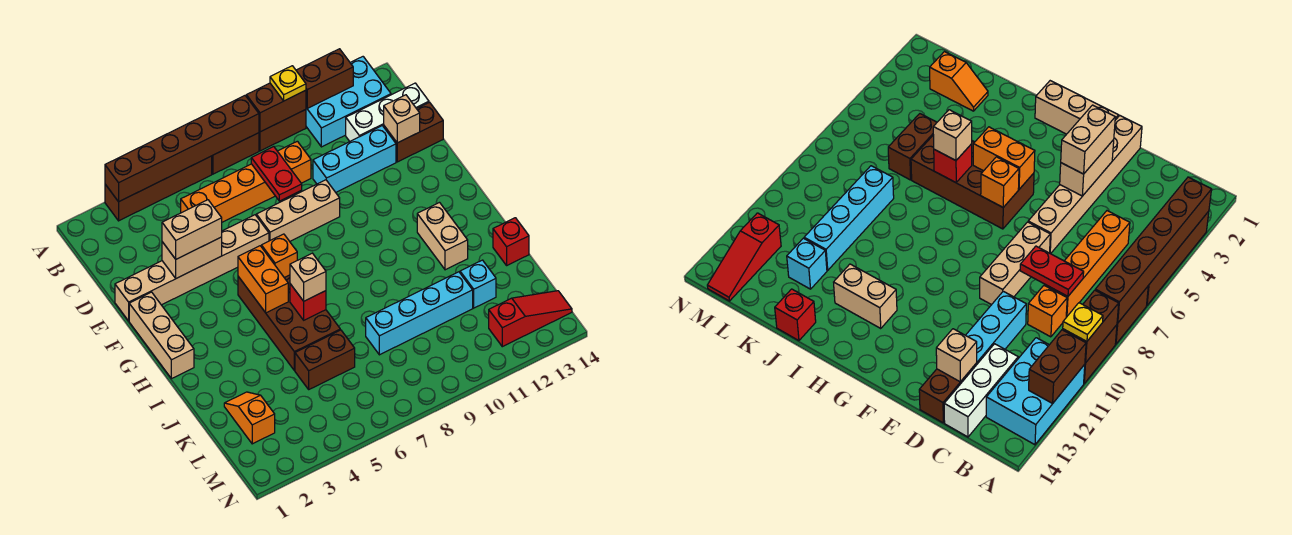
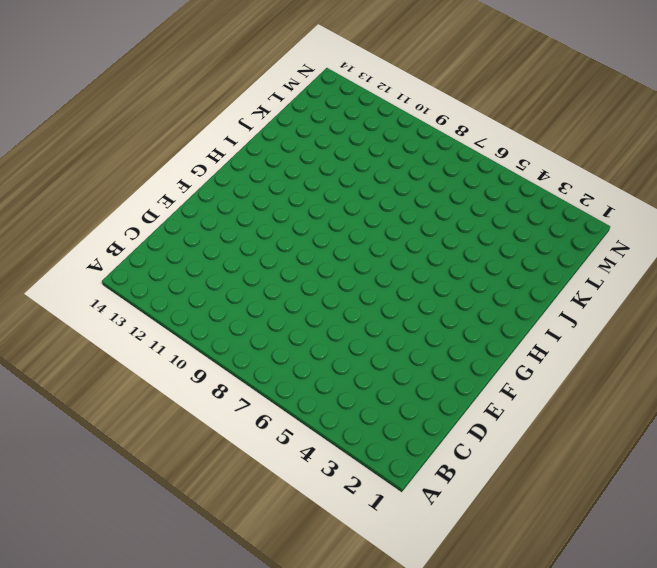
none -> brown brick A3:A6 level 1
none -> brown brick A7:A8 level 1
none -> brown brick A9:A10 level 1
none -> cyan brick A11:B13 level 1

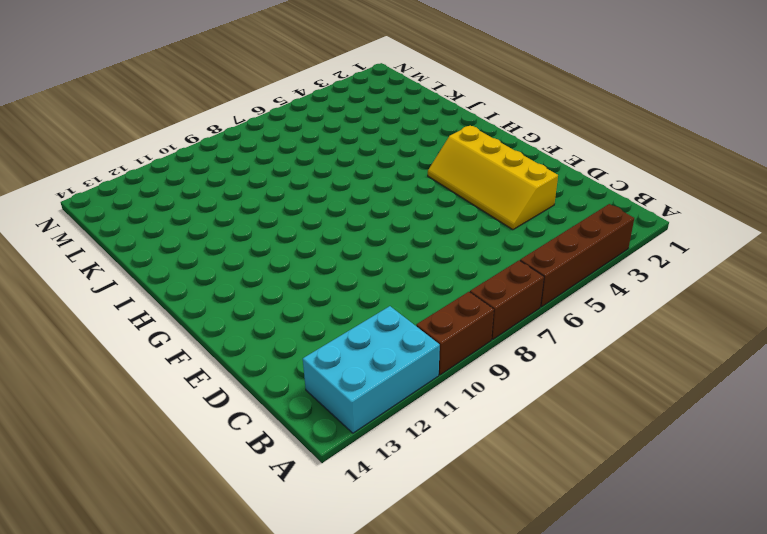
yellow slope D3:G4 level 1 top 3 -> tan brick E1:E6 level 1
none -> orange brick C5:C8 level 1
none -> orange brick C9 level 1
none -> white brick C12:C14 level 1
none -> cyan brick D10:D12 level 1

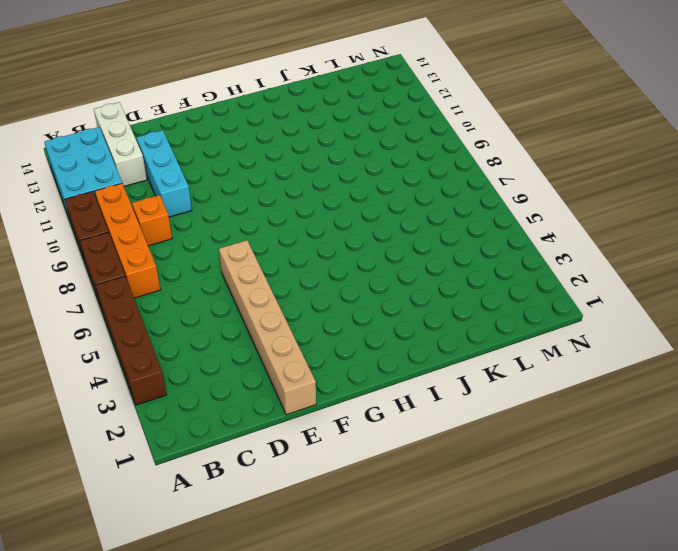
orange brick B7:B10 level 1 -> orange brick C5:C8 level 1
none -> brown brick D13:D14 level 1
none -> tan brick E7:E9 level 1
none -> tan brick F1:H1 level 1
none -> brown brick G5:J6 level 1

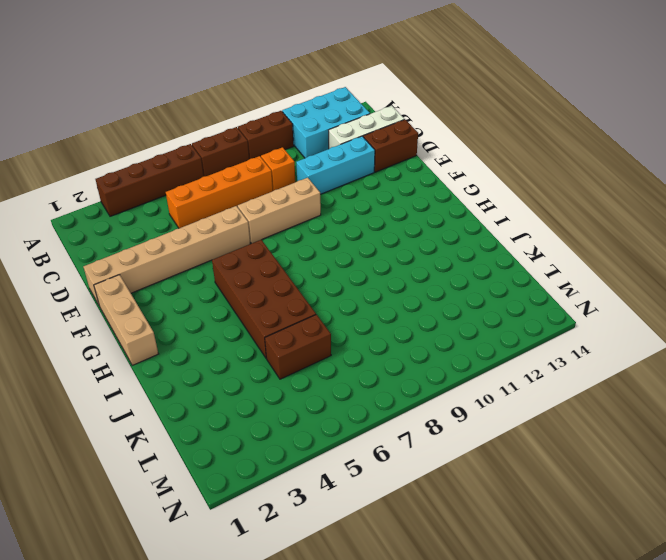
none -> tan brick H12:I12 level 1
none -> red brick J14 level 1
none -> orange slope K2:L2 level 1 top L
none -> cyan brick K8:K11 level 1

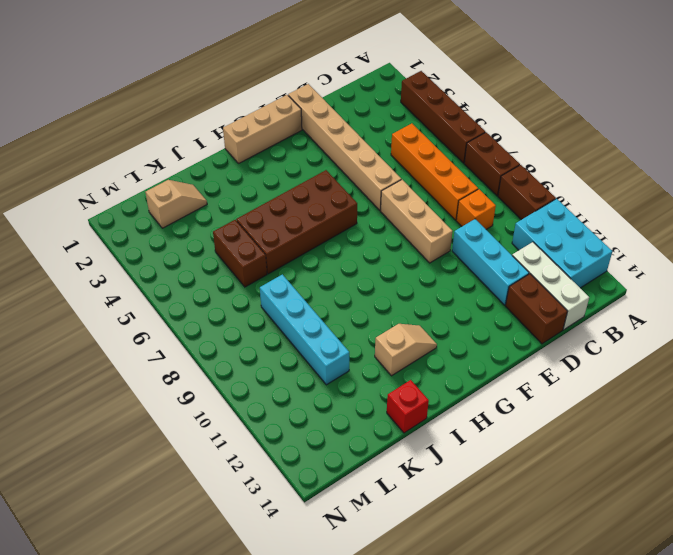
tan slope H12:I12 level 1 top I -> tan brick H12:I12 level 1
tan slope K2:L2 level 1 top L -> orange slope K2:L2 level 1 top L
none -> cyan brick K12 level 1
none -> red slope M12:M14 level 1 top 12
none -> brown brick A3:A8 level 2
none -> brown brick A9:A10 level 2

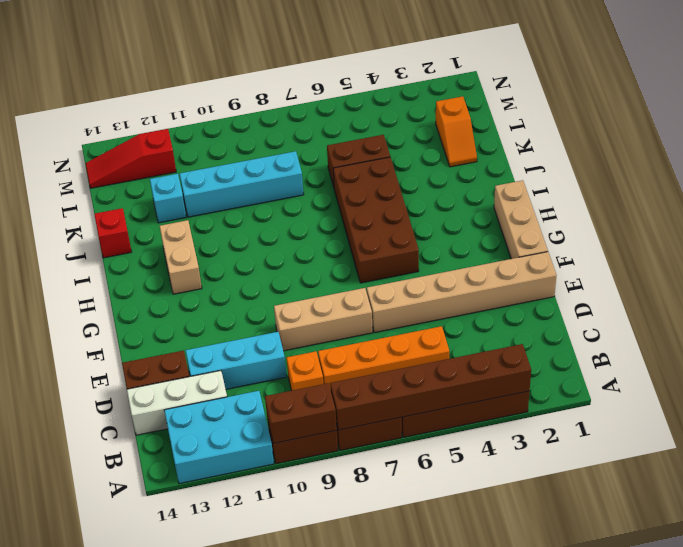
none -> brown brick A11:A12 level 2
none -> red plate C8:D8 level 2
none -> tan brick D13 level 2
none -> tan brick E3:E4 level 2

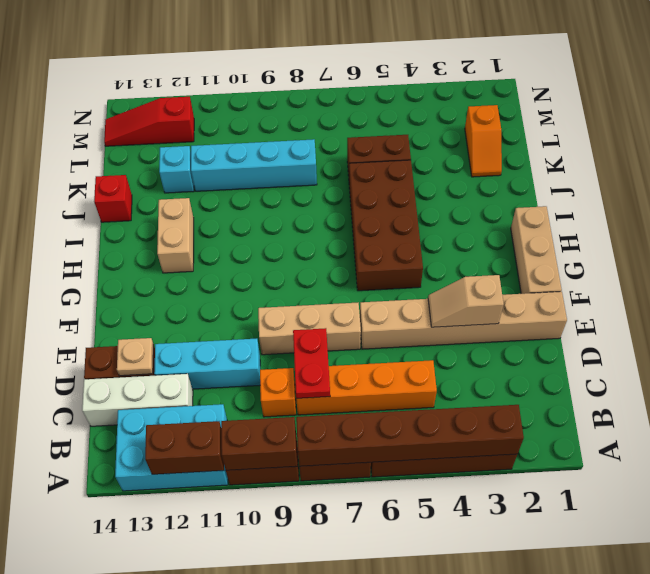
tan plate D13 level 2 -> tan brick D13 level 2
tan slope E3:E4 level 2 top 3 -> tan brick E3:E4 level 2
none -> orange brick G5:H5 level 2
none -> orange brick G6 level 2
none -> red brick I6 level 2
none -> yellow plate A10 level 3

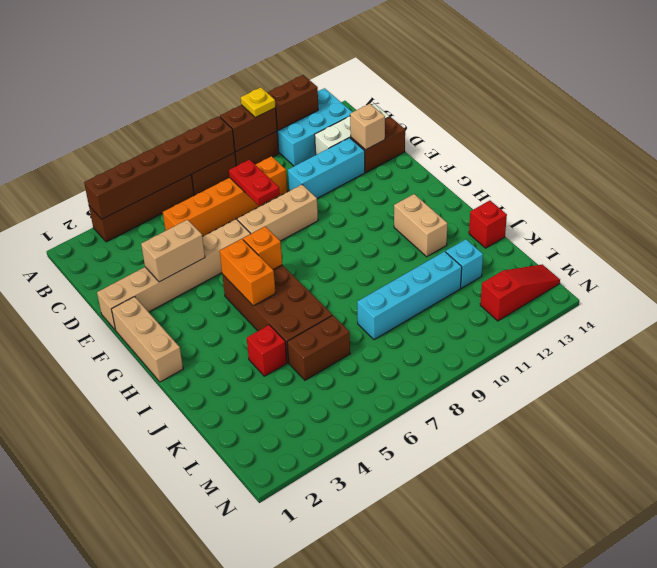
red brick J4 level 1 -> red brick I6 level 2
none -> orange slope K2:L2 level 1 top L
none -> tan brick E3:E4 level 3
none -> tan brick I6 level 3

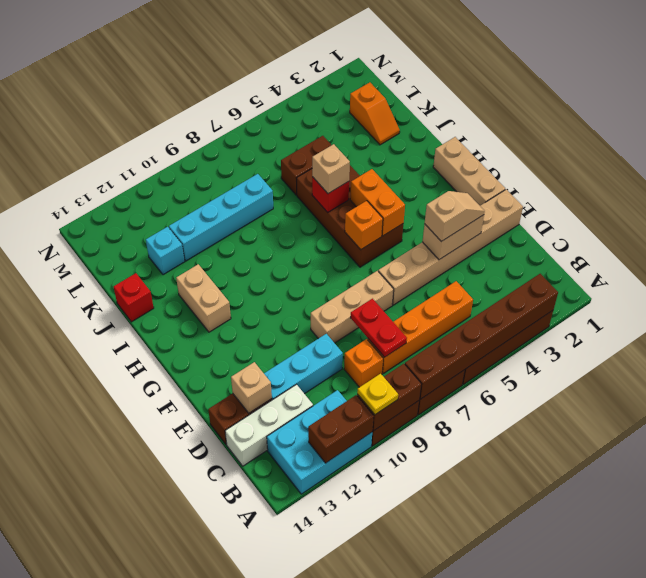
tan slope E3:E4 level 3 top 4 -> tan brick E3:E4 level 3
none -> red slope M12:M14 level 1 top 12

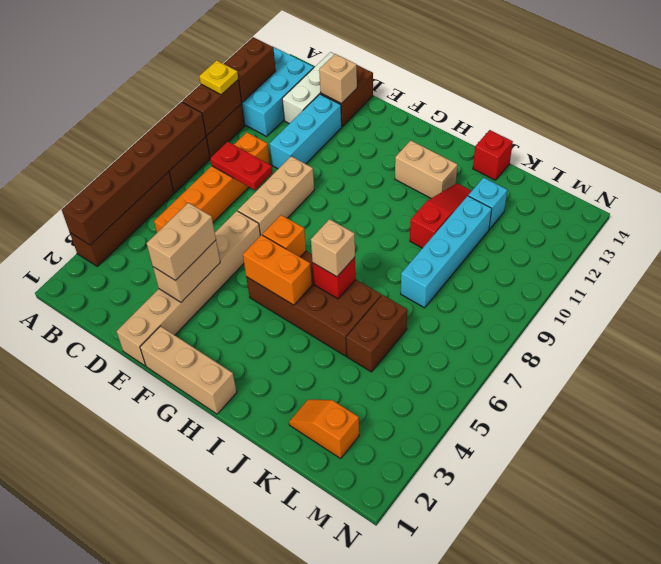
red slope J10:J12 level 1 top 10 -> red slope M12:M14 level 1 top 12

